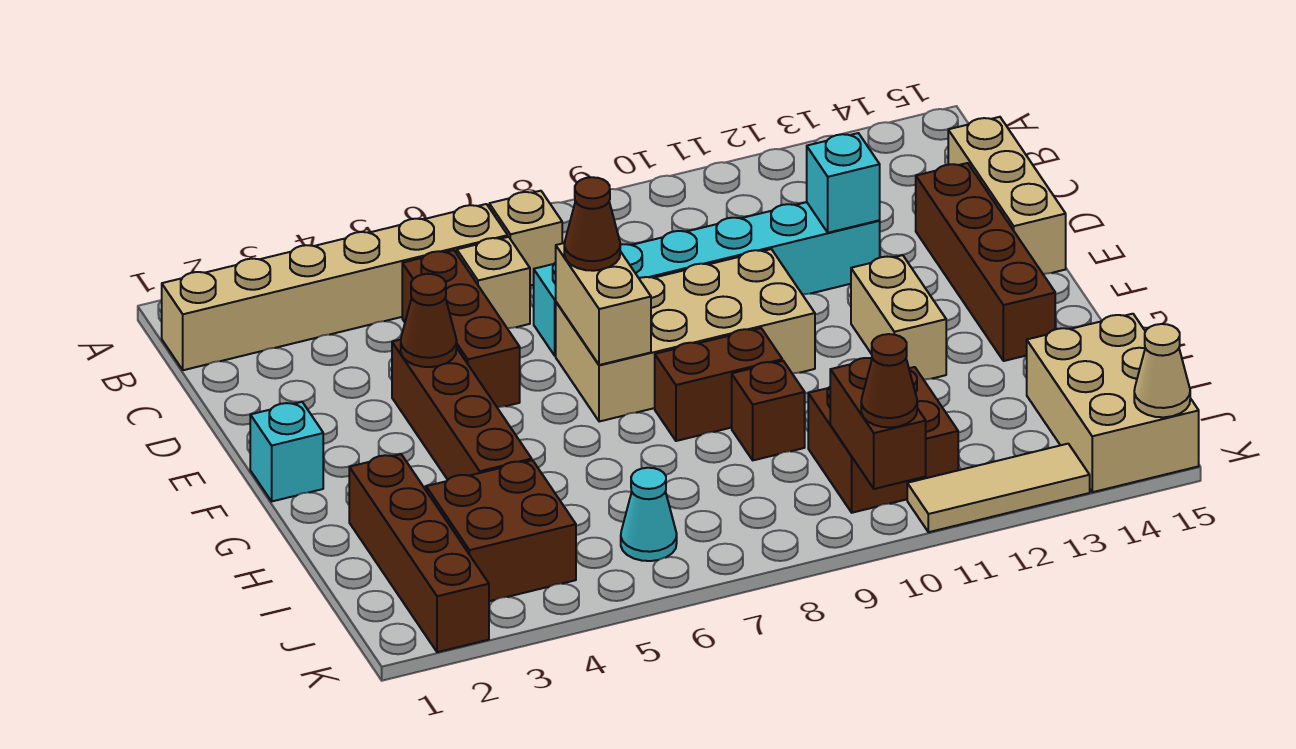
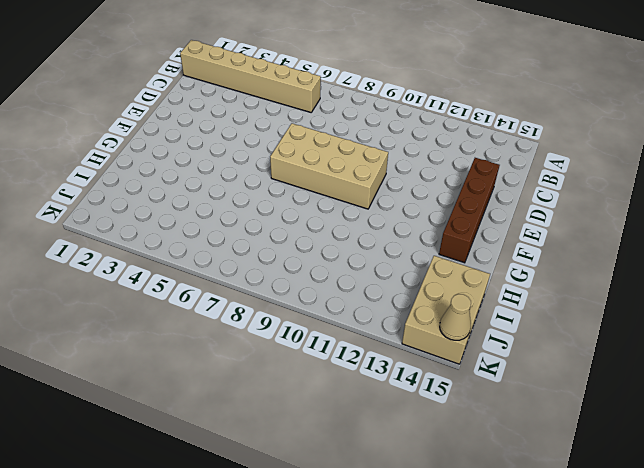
none -> tan brick B7 level 1
none -> brown brick C5:E5 level 1
none -> tan brick C6 level 1

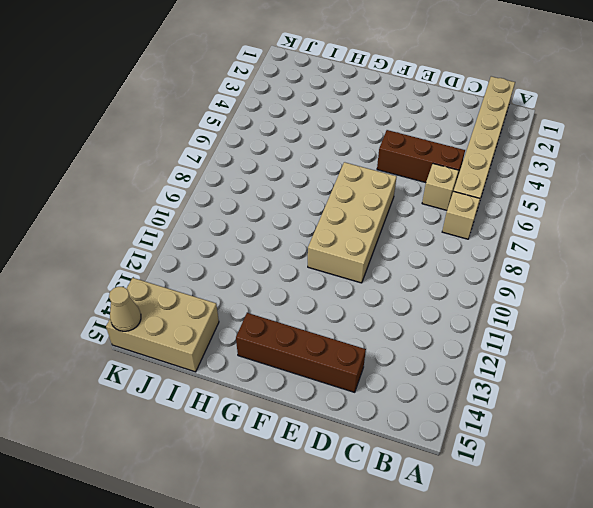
none -> tan brick C15:E15 level 1
none -> cyan brick D7:D12 level 1
none -> brown brick E4:H4 level 1

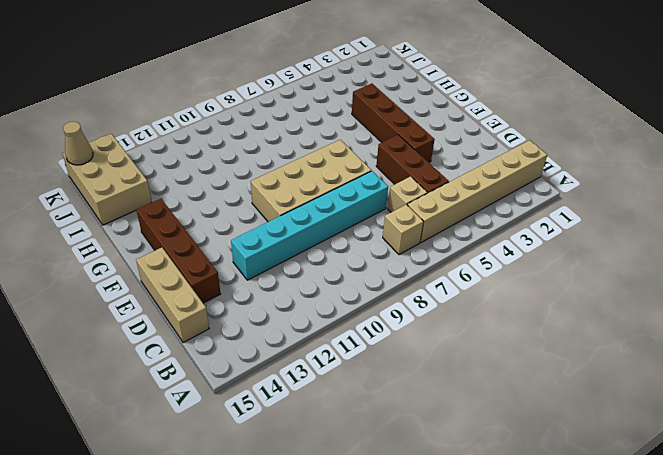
none -> cyan brick F1 level 1
none -> tan brick F12:G12 level 1
none -> brown brick G8:G9 level 1

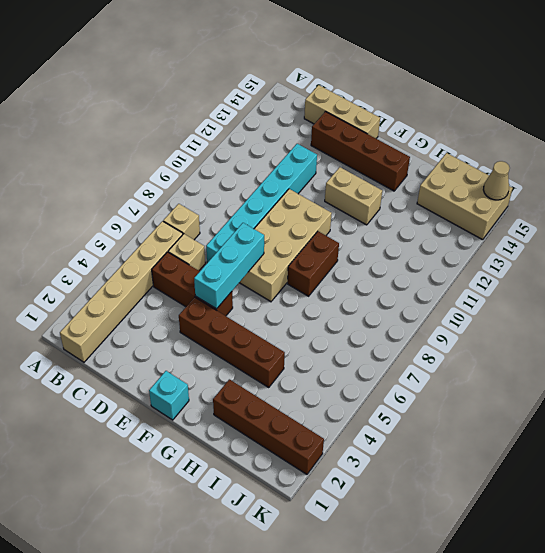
cyan brick E5:E7 level 2 -> tan brick E7:F7 level 2
none -> brown brick H9 level 1
none -> brown brick I3:J4 level 1
none -> brown brick I10:J11 level 1

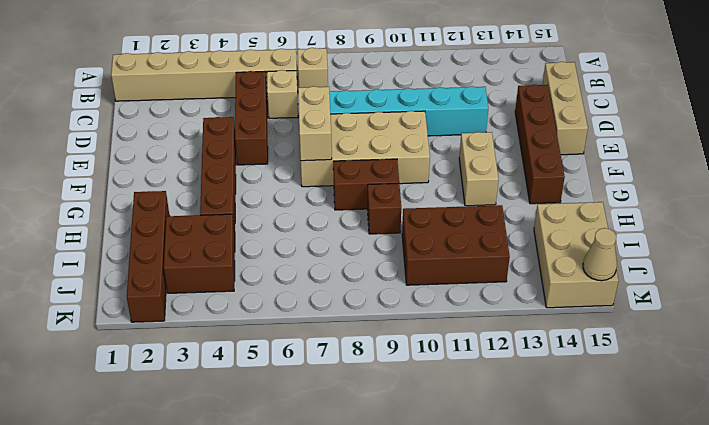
brown brick I10:J12 level 1 -> brown brick I10:J11 level 1
none -> cyan brick F1 level 1
none -> cyan cone J6 level 1
none -> tan tile K11:K13 level 1

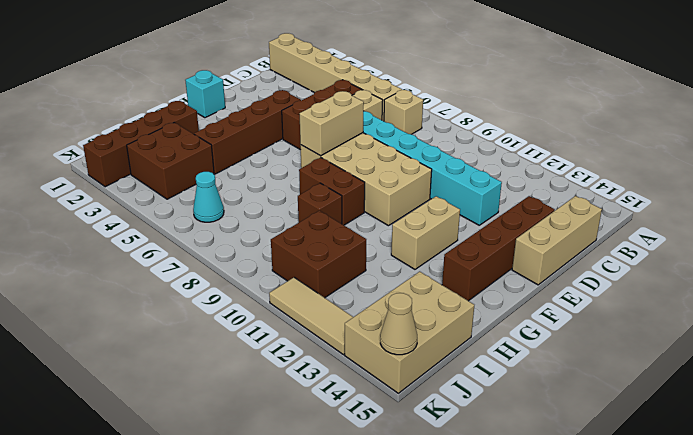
none -> cyan brick D12 level 2
none -> brown cone E4 level 2
none -> brown brick J10:K10 level 2

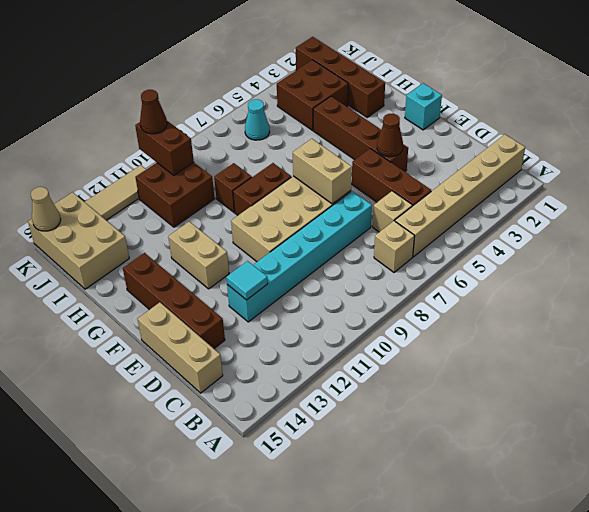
cyan tile D12 level 2 -> cyan brick D12 level 2
none -> brown cone E7 level 3

